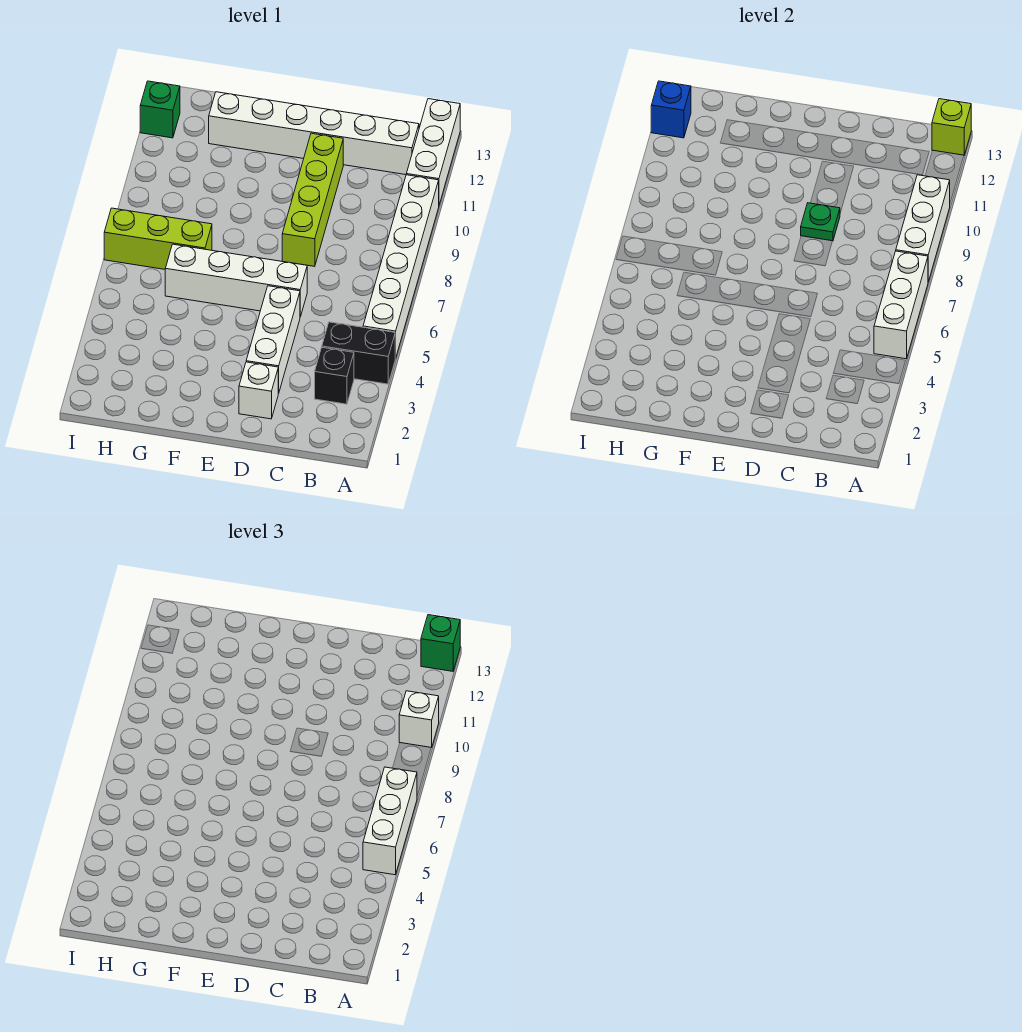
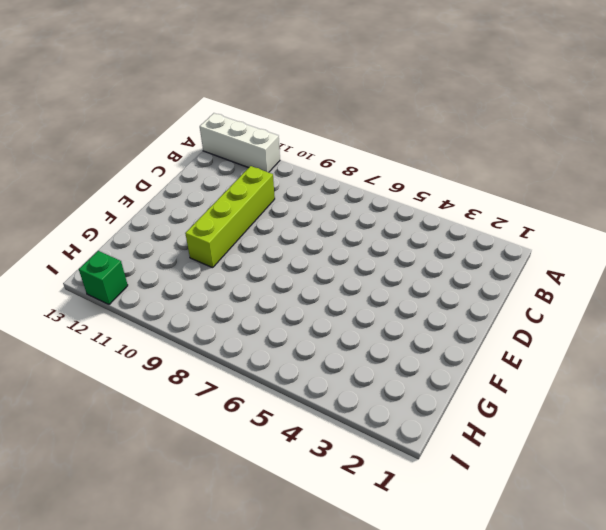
lime brick C10:F10 level 1 -> lime brick D8:D11 level 1
none -> black brick A4:B4 level 1
none -> white brick A5:A10 level 1
none -> black brick B3 level 1

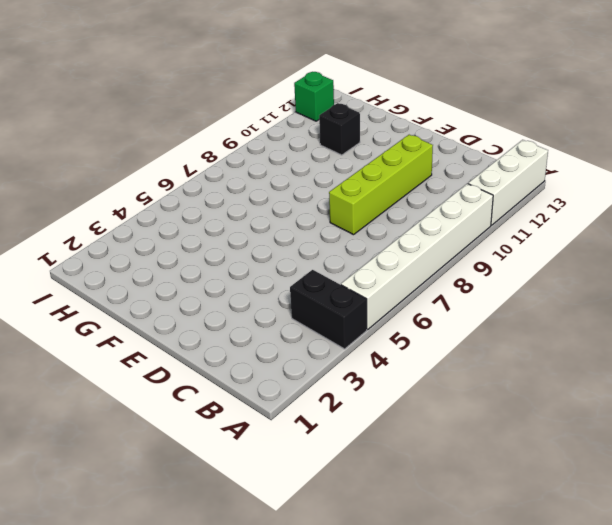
black brick G11 level 1 -> black brick B3 level 1
none -> white brick B12:G12 level 1
none -> white brick D2 level 1
none -> white brick D3:D5 level 1

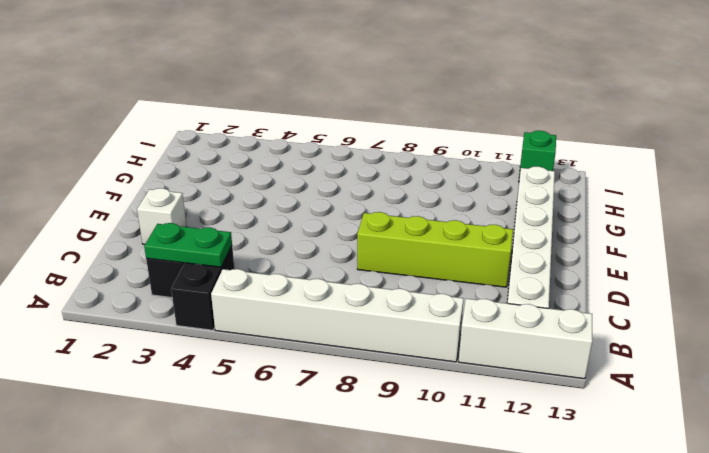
green plate B3:B4 level 2 -> none
none -> white brick D3:D5 level 1
none -> white brick D6:G6 level 1
none -> lime brick G7:I7 level 1

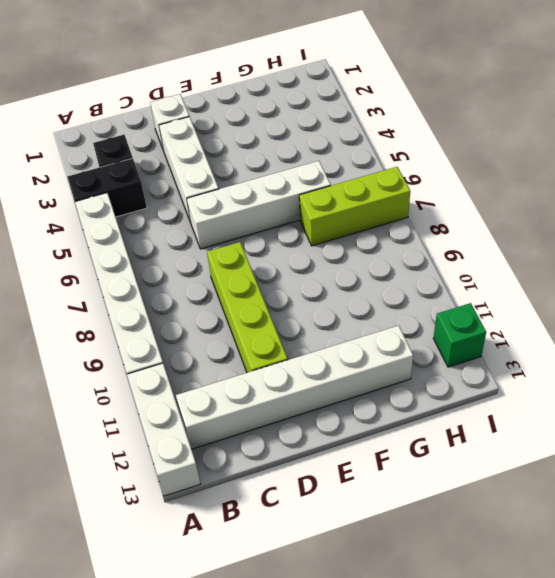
none -> white brick A5:A7 level 2
none -> white brick A8:A10 level 2
none -> lime brick A13 level 2

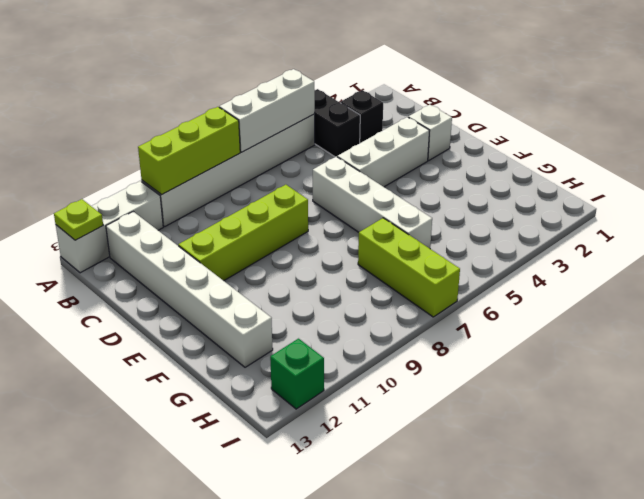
lime brick A8:A10 level 2 -> white brick A8:A10 level 2
lime plate A13 level 2 -> lime brick A13 level 2
none -> green plate D9 level 2
none -> blue brick I12 level 2
none -> white brick A5:A7 level 3

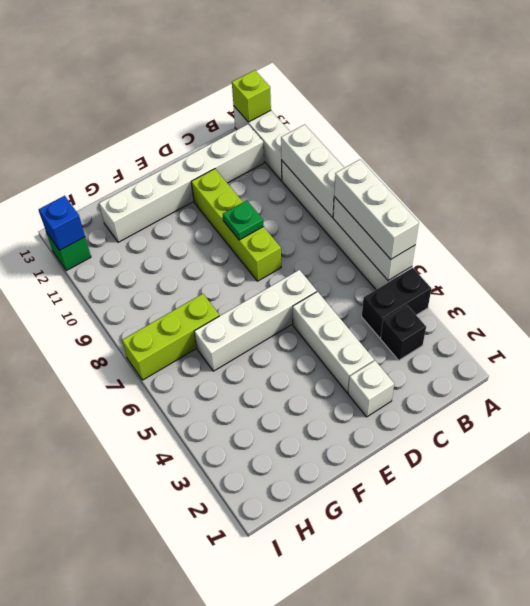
none -> white brick A10 level 3
none -> green brick A13 level 3

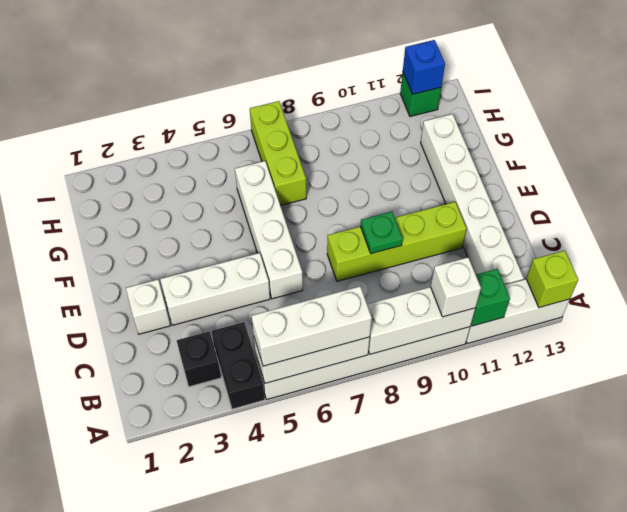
green brick A11 level 2 -> green brick A13 level 3

